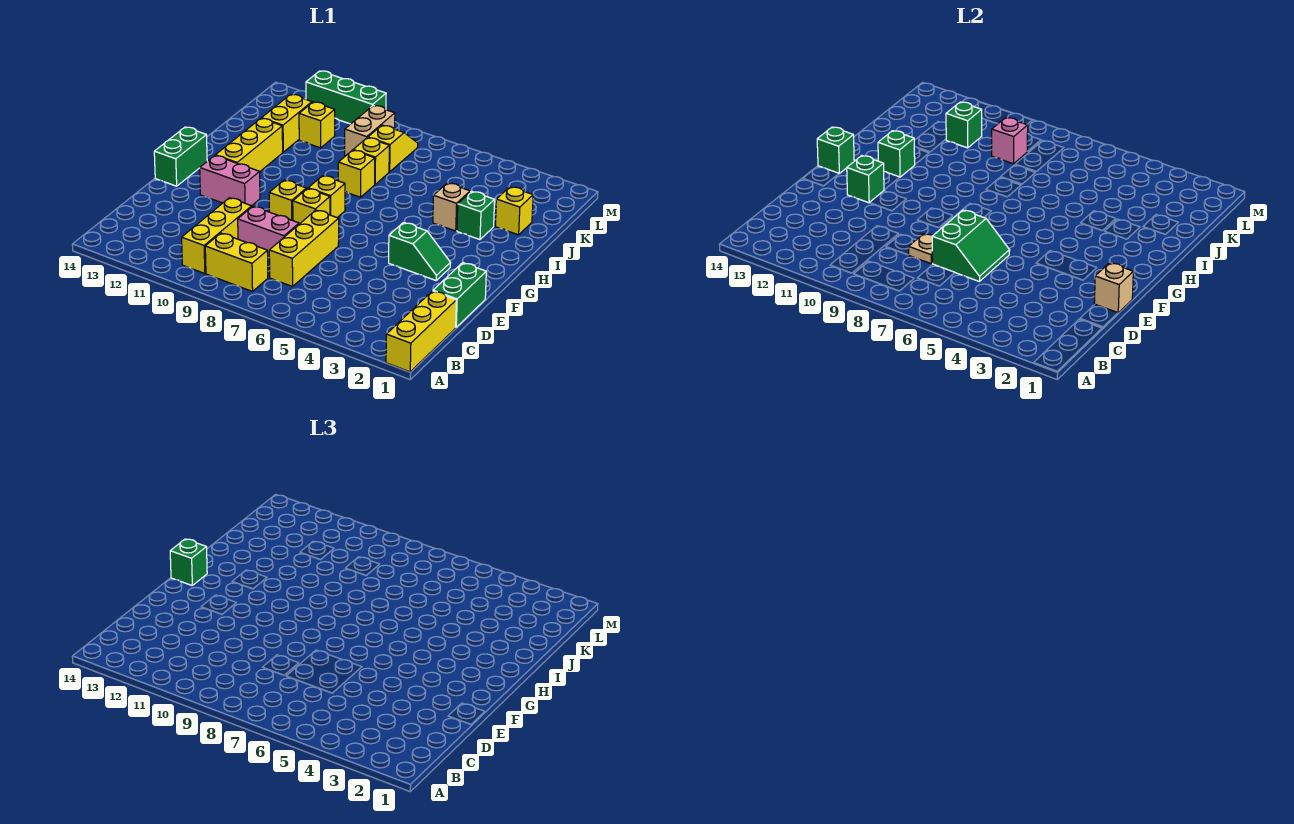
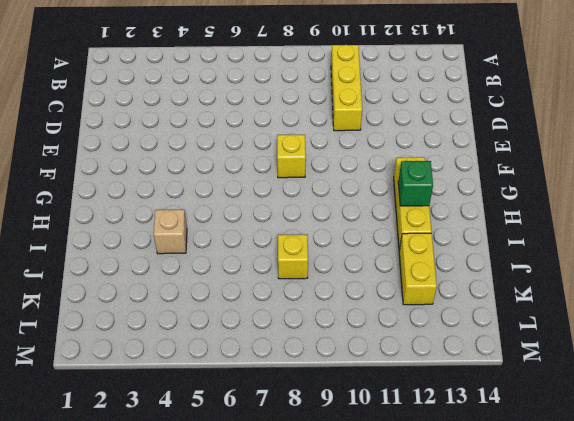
none -> yellow brick A1:C1 level 1
none -> yellow brick B8:B9 level 1
none -> yellow brick C7:E7 level 1
none -> green brick D1:E1 level 1

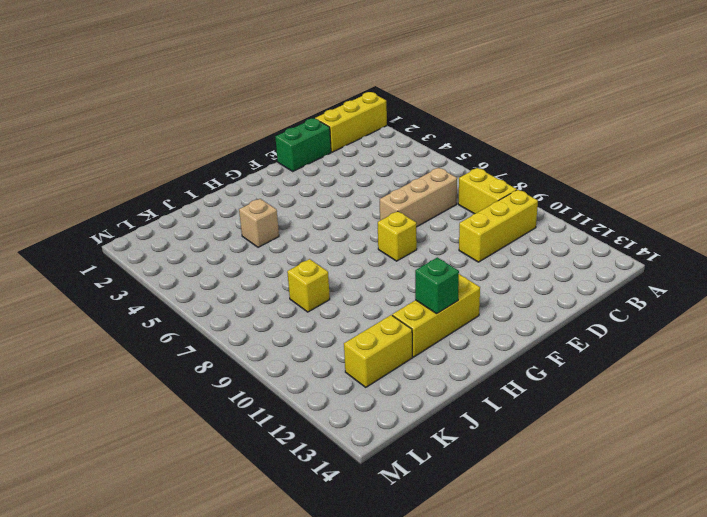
tan brick C7:E7 level 1 -> yellow brick C7:E7 level 1
none -> pink brick D8:D9 level 1
none -> green slope F3:F4 level 1 top 4
none -> yellow brick F9 level 1
none -> pink brick F11:F12 level 1

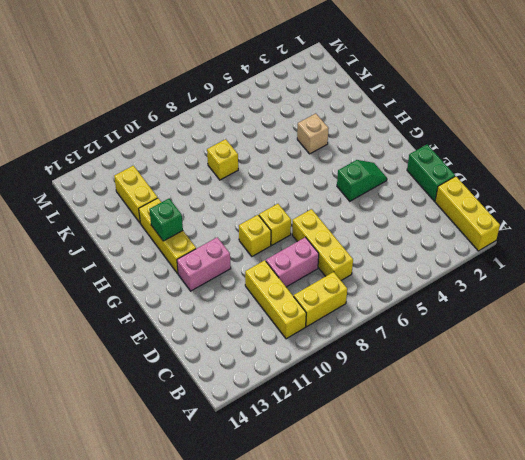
none -> green brick F14:G14 level 1
none -> yellow brick G8 level 1
none -> green brick I3 level 1
none -> yellow brick I8 level 1

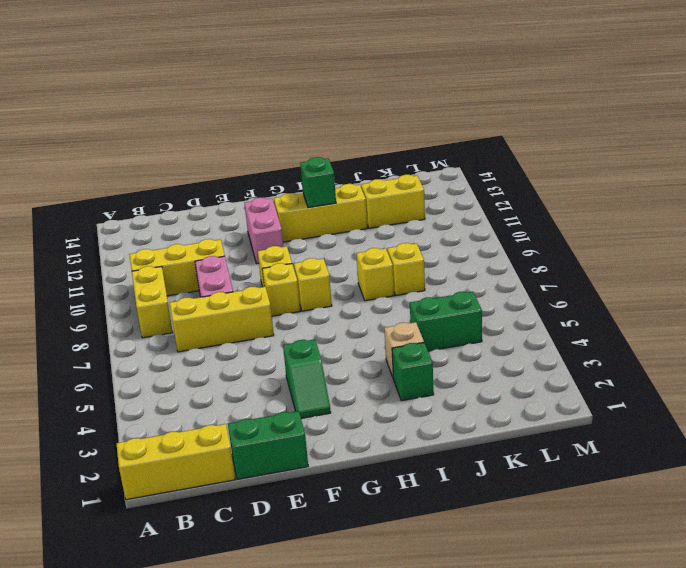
green brick J5:K5 level 1 -> green brick F14:G14 level 1
none -> yellow brick J2 level 1
none -> yellow slope K8:L8 level 1 top K
none -> tan brick K9:L9 level 1
none -> yellow brick K11 level 1

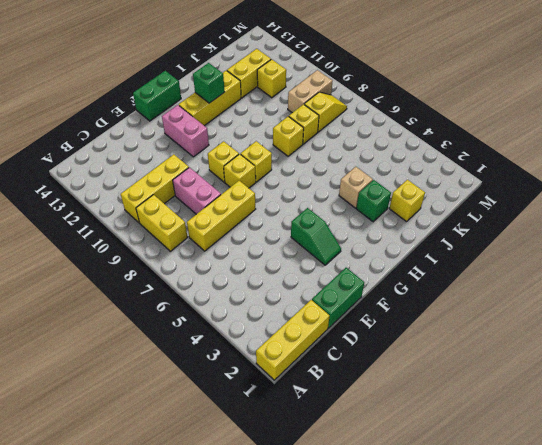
none -> green brick M10:M12 level 1
none -> green slope D6:E7 level 2 top 7
none -> tan plate D8 level 2
none -> tan brick E1 level 2

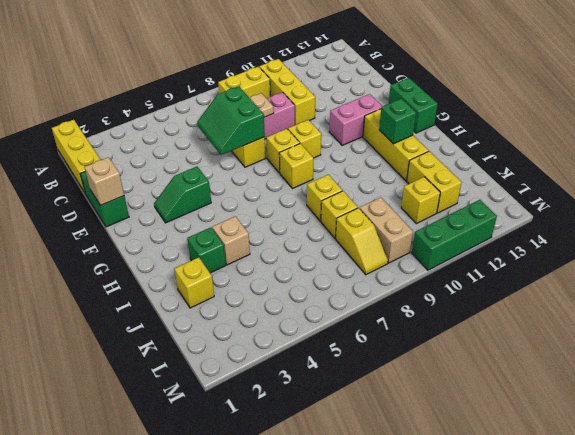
none -> green brick F12 level 2
none -> green brick G14 level 2
none -> pink brick K9 level 2
none -> green brick K11 level 2

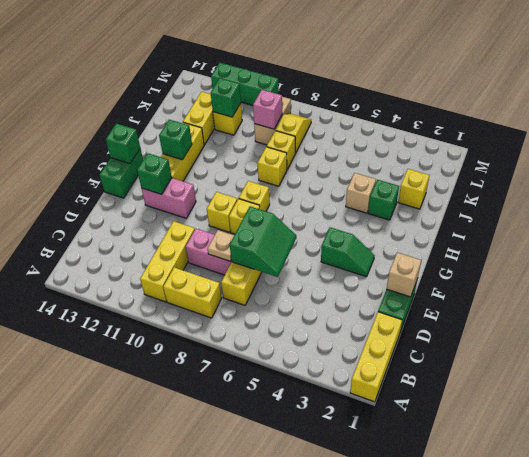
none -> green brick G14 level 3

